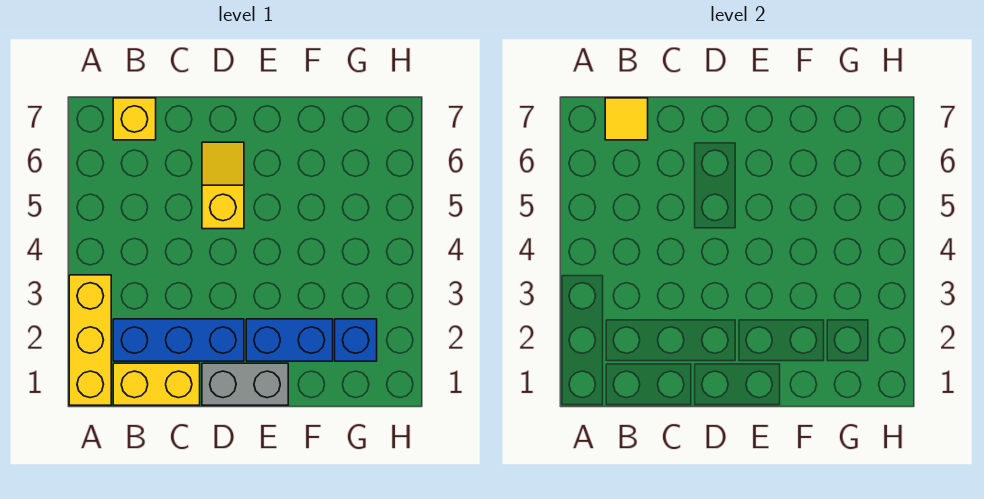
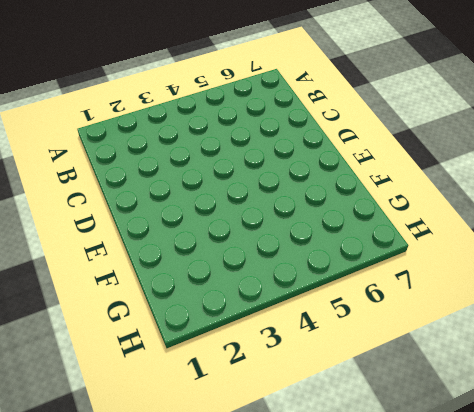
none -> yellow brick A1:A3 level 1
none -> yellow brick B1:C1 level 1

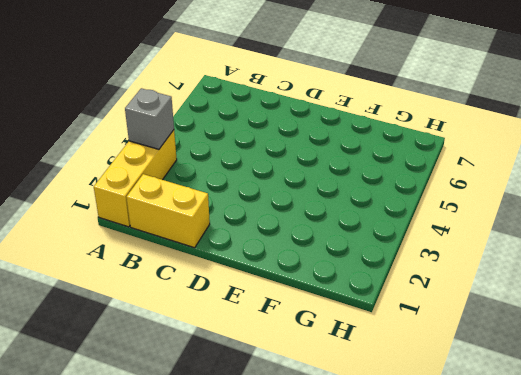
grey brick A3 level 2 -> none
none -> blue brick B2:D2 level 1
none -> yellow brick B7 level 1

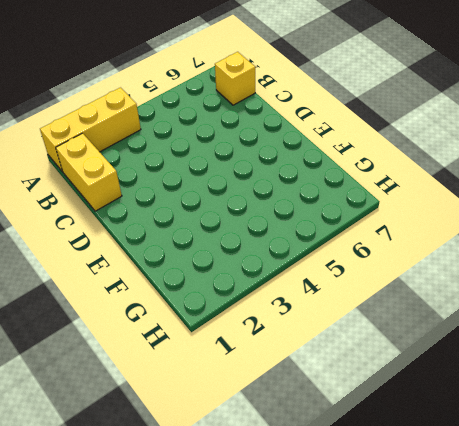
none -> blue brick B2:D2 level 1
none -> grey brick D1:E1 level 1

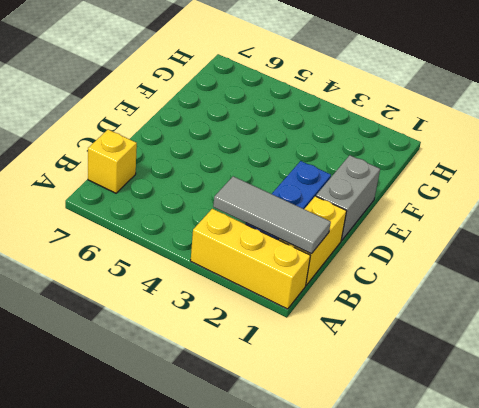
grey tile B1:B3 level 2 -> none
none -> yellow slope D5:D6 level 1 top 5
none -> blue brick E2:F2 level 1

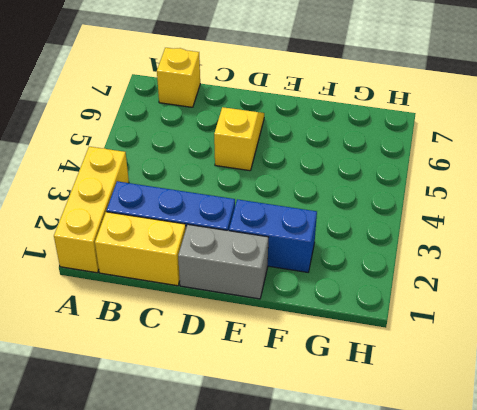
none -> blue brick G2 level 1
none -> yellow tile B7 level 2

